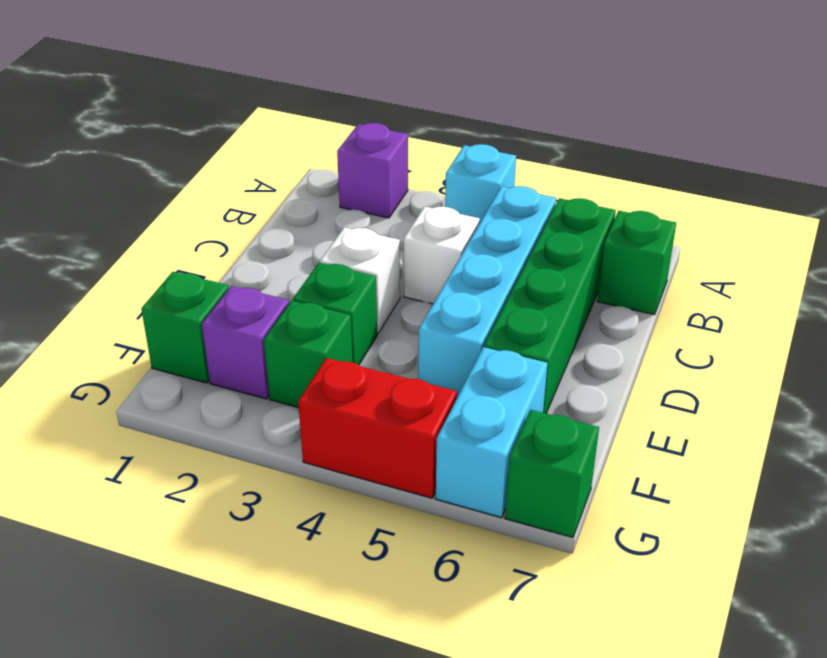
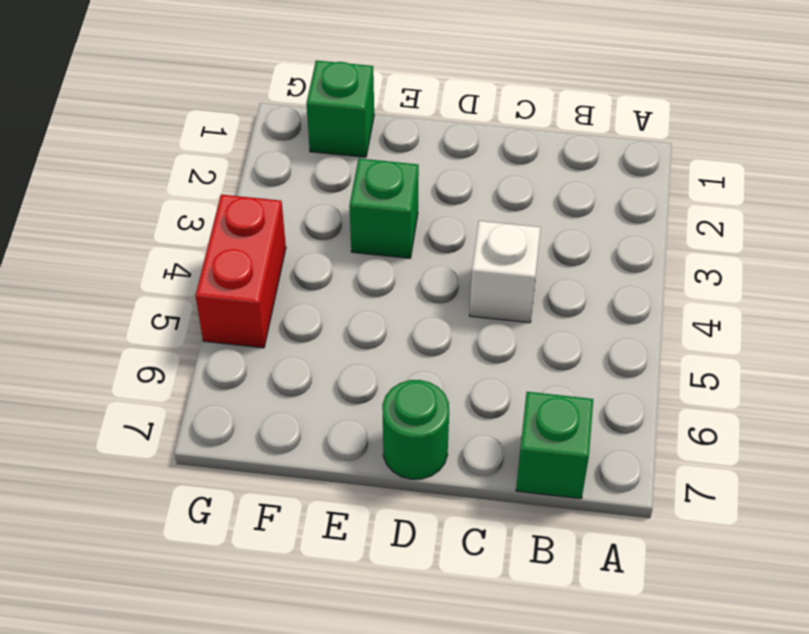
green round brick D7 level 1 -> none
none -> purple brick A2 level 1
none -> cyan brick A4 level 1
none -> cyan brick B5:E5 level 1

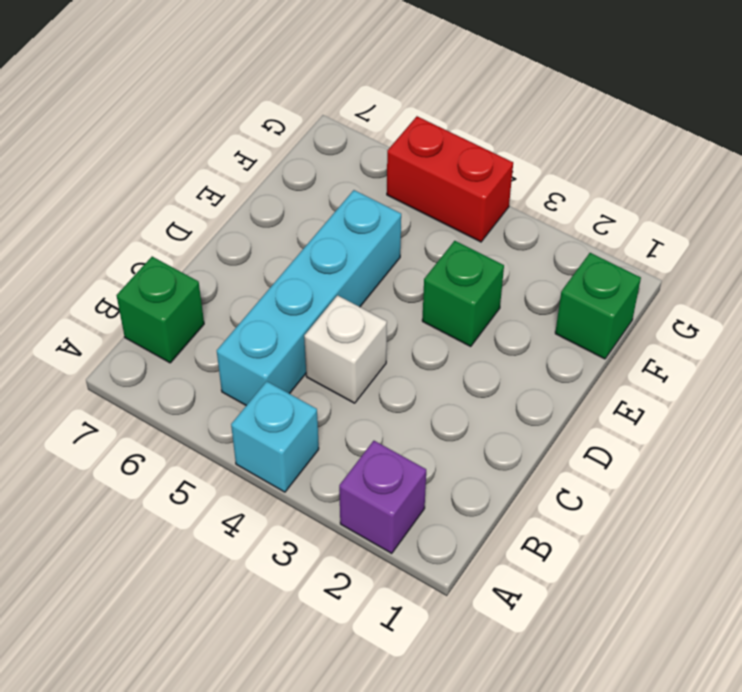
none -> green brick B6:E6 level 1
none -> white brick D3 level 1
none -> purple brick F2 level 1

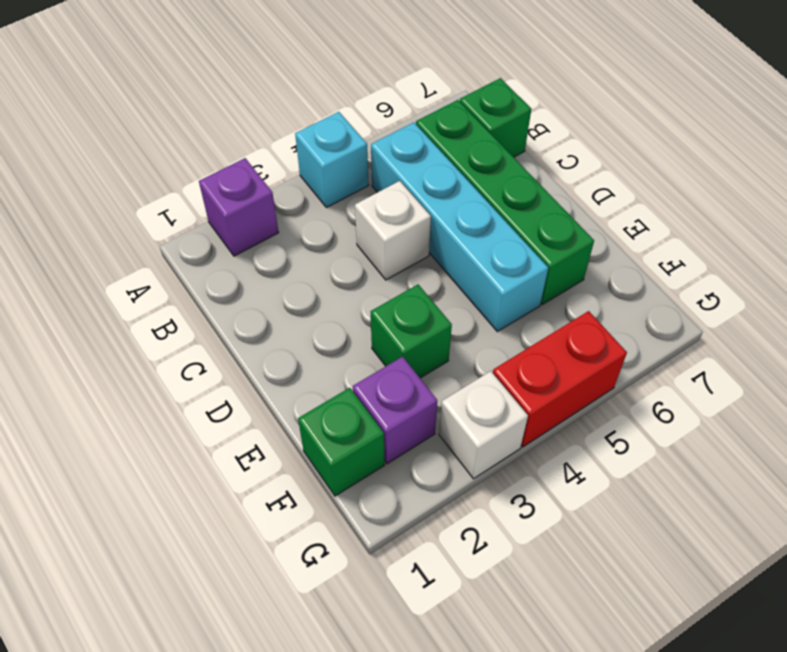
white brick G3 level 1 -> white brick D3 level 1
none -> green brick F3 level 1
none -> cyan brick F6:G6 level 1
none -> green brick G7 level 1

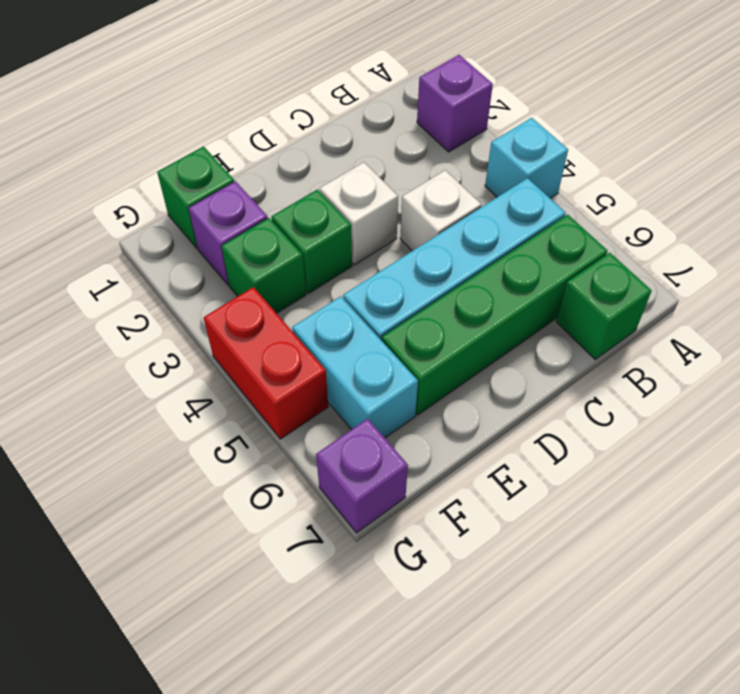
cyan brick F5:F6 level 1 -> cyan brick F6:G6 level 1
purple brick G7 level 1 -> green brick G7 level 1

